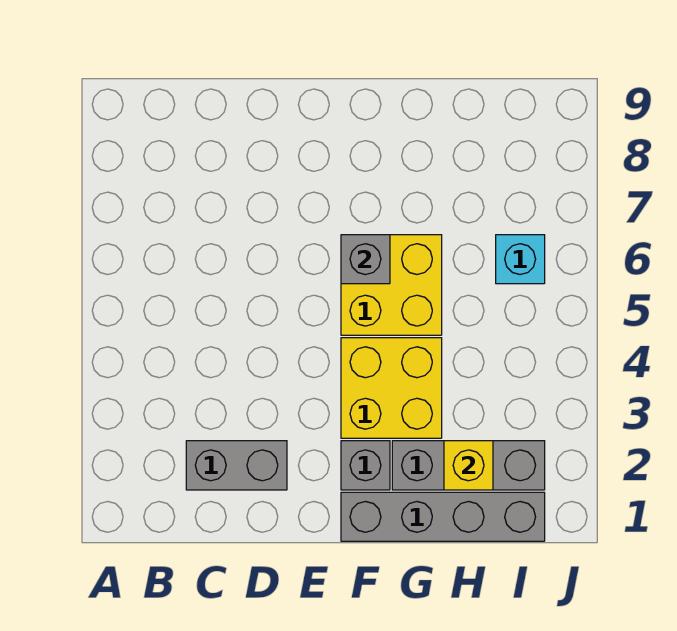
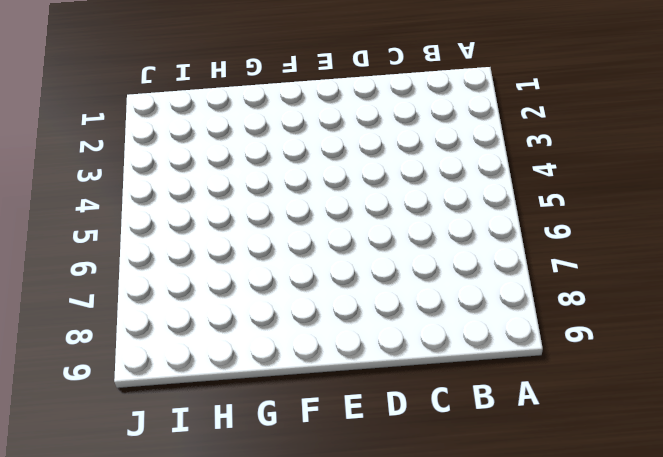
none -> grey brick C2:D2 level 1
none -> grey brick F1:I1 level 1

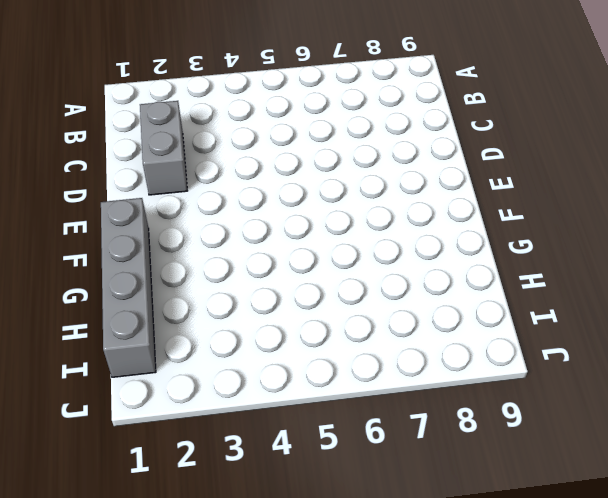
none -> grey brick F2 level 1
none -> yellow brick F3:G4 level 1

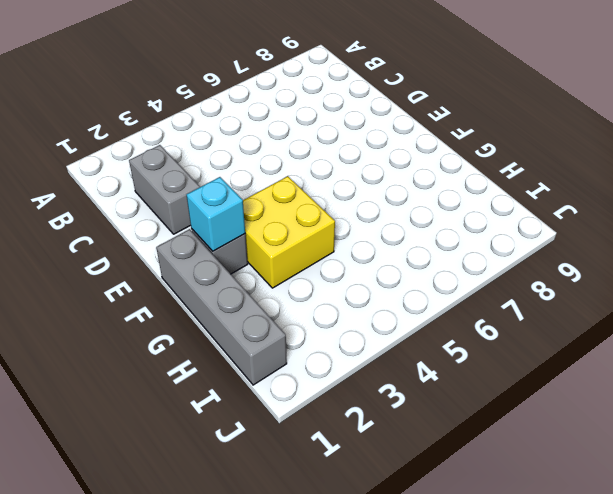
cyan brick F2 level 2 -> cyan brick I6 level 1
none -> yellow brick F5:G6 level 1
none -> grey brick G2:I2 level 1

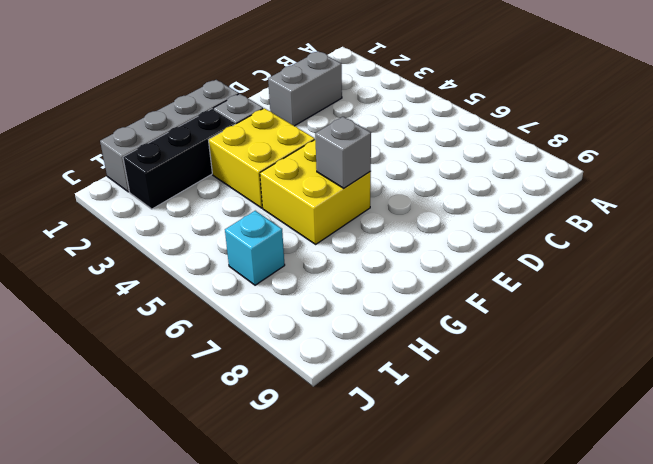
black brick G2:I2 level 1 -> grey brick G2:I2 level 1
none -> yellow brick H2 level 2

